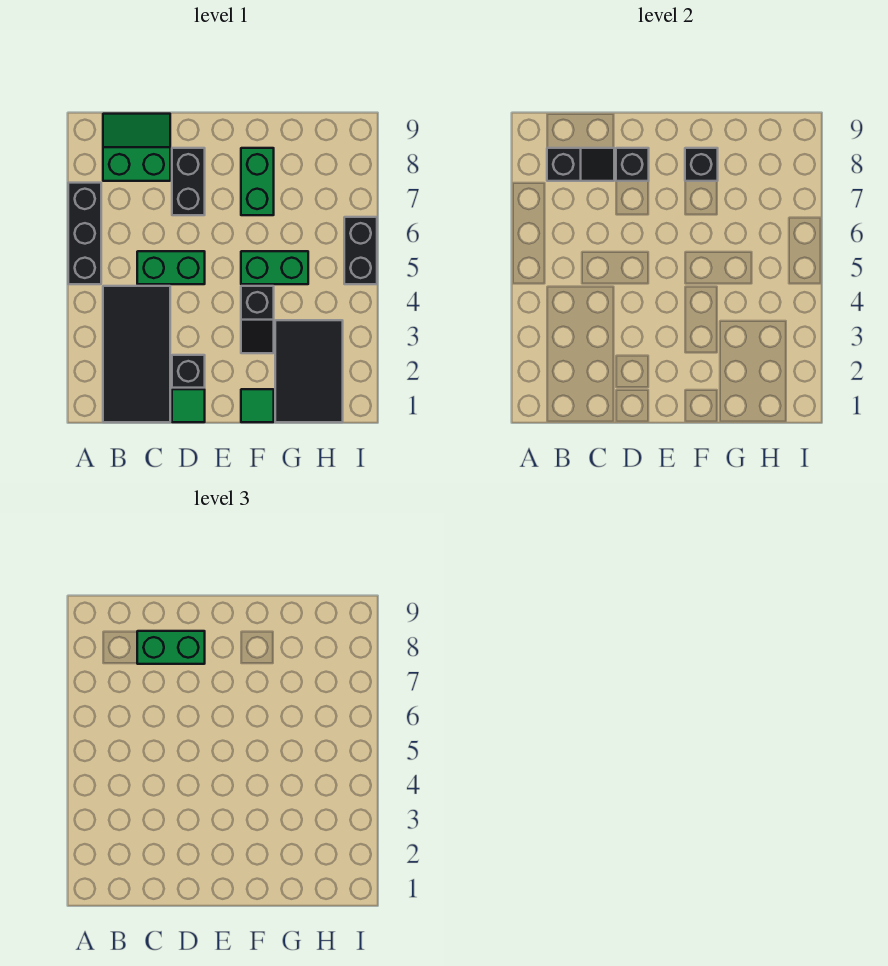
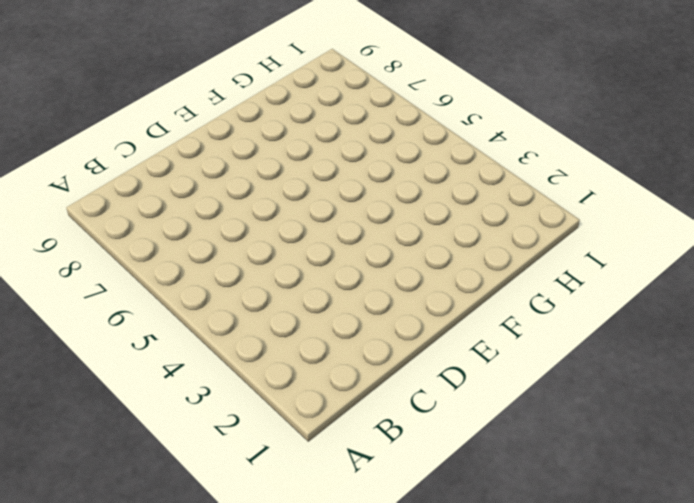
none -> black brick A5:A7 level 1
none -> black tile B1:C4 level 1
none -> green slope B8:C9 level 1 top 8

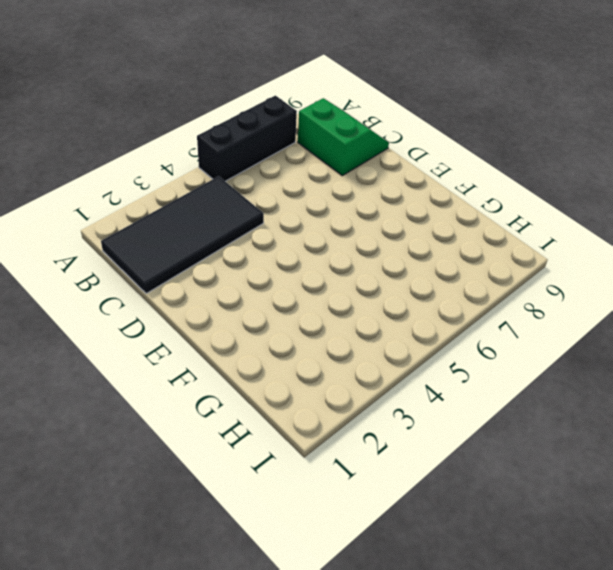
none -> green brick C5:D5 level 1
none -> green tile D1 level 1
none -> black brick D2 level 1

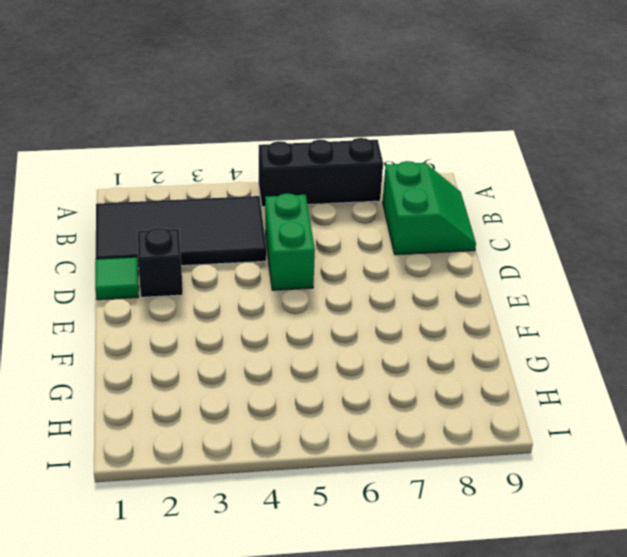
none -> black brick D7:D8 level 1
none -> green tile F1 level 1
none -> black slope F3:F4 level 1 top 4

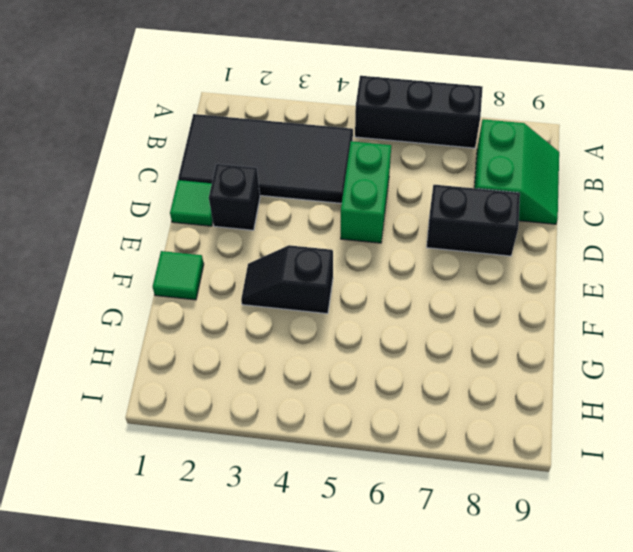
none -> green brick F5:G5 level 1
none -> green brick F7:F8 level 1
none -> black tile G1:H3 level 1

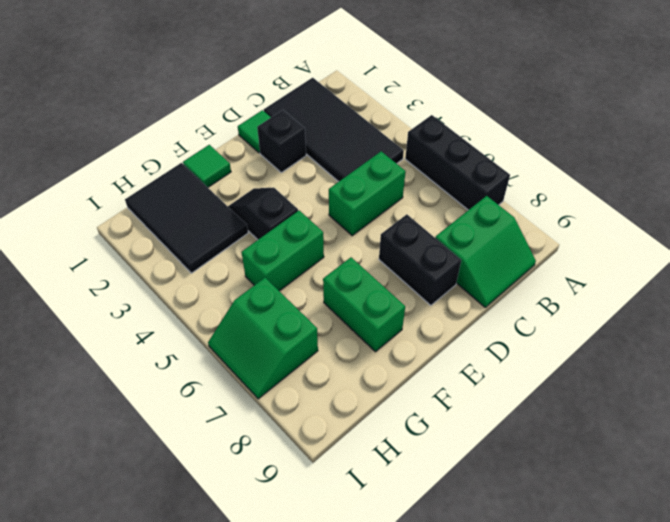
green slope H6:I7 level 1 top H -> black brick I5:I6 level 1
none -> black slope B8:C8 level 2 top B
none -> black brick D8 level 2
none -> black brick F8 level 2

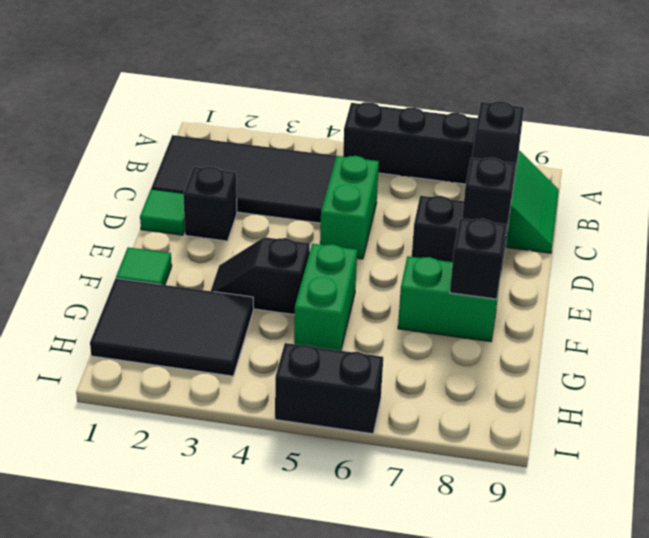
none -> green brick C8:D8 level 3

